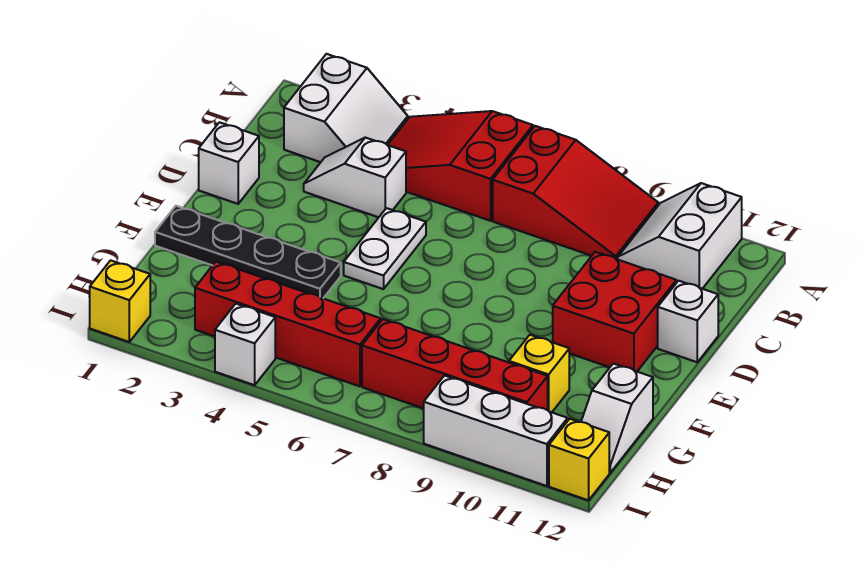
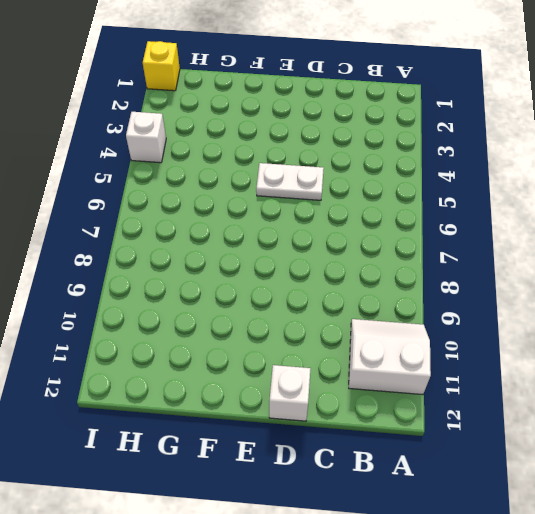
none -> white slope A2:B3 level 1 top 2
none -> red slope A4:B6 level 1 top 6
none -> red slope A7:B9 level 1 top 7

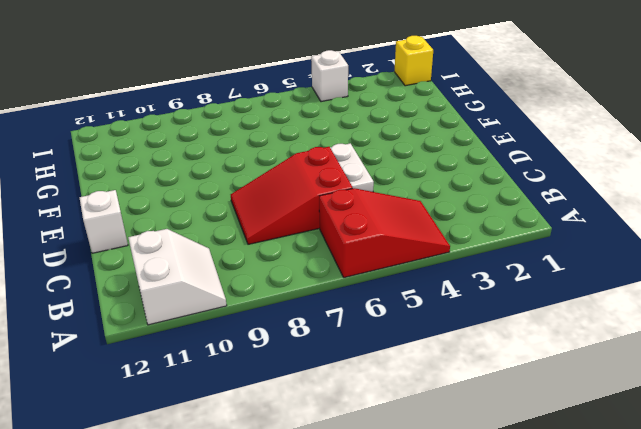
red slope C6:D8 level 1 top 6 -> red slope A7:B9 level 1 top 7
none -> white slope A2:B3 level 1 top 2
none -> white slope C3:C4 level 1 top 4
none -> white brick D1 level 1

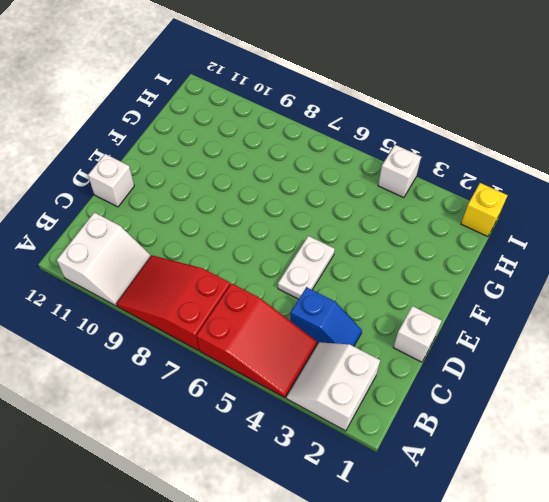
blue slope C3:C4 level 1 top 4 -> white slope C3:C4 level 1 top 4
none -> red brick D10:E11 level 1
none -> black plate F1:F4 level 1
none -> yellow brick G10 level 1

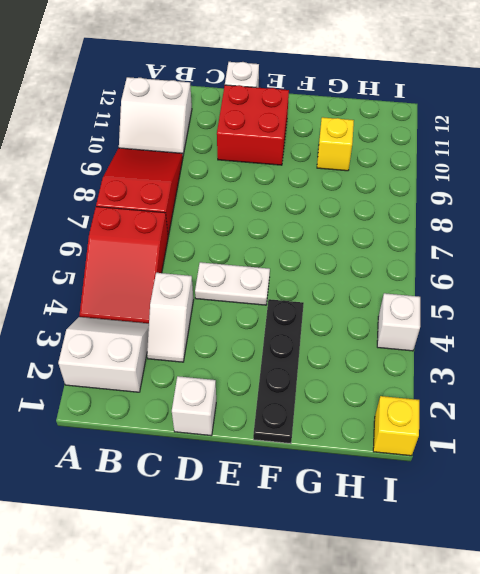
none -> white slope G12:H12 level 1 top G
none -> red brick H3:H6 level 1
none -> red brick H7:H10 level 1

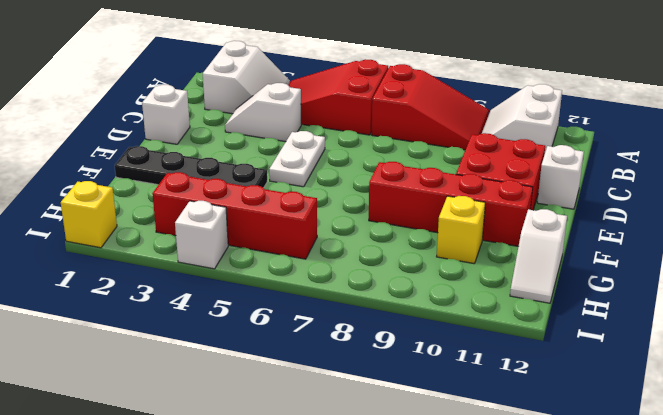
red brick F8:F11 level 1 -> red brick H7:H10 level 1
none -> white brick I9:I11 level 1
none -> yellow brick I12 level 1

